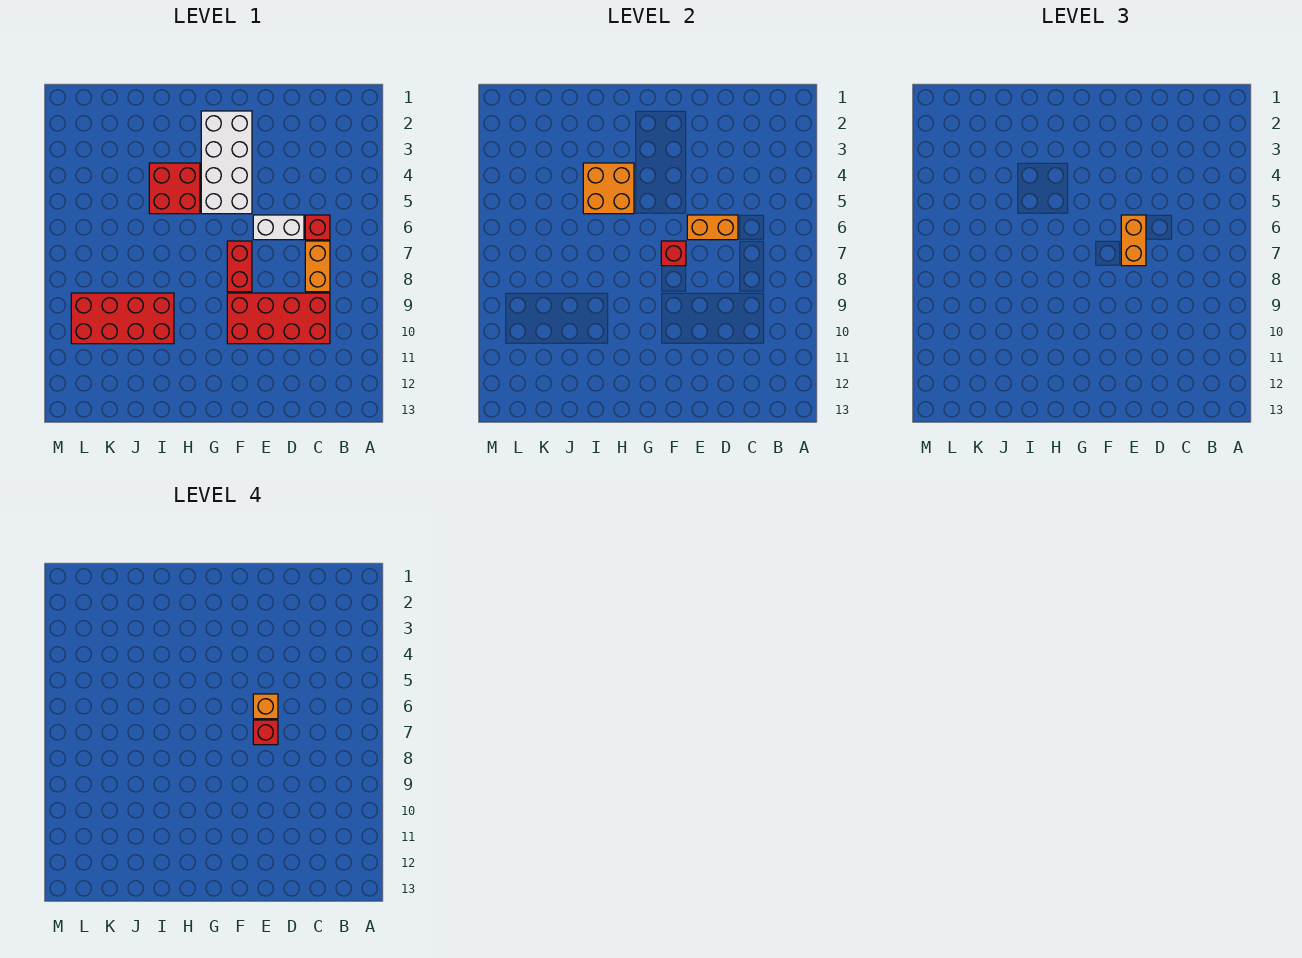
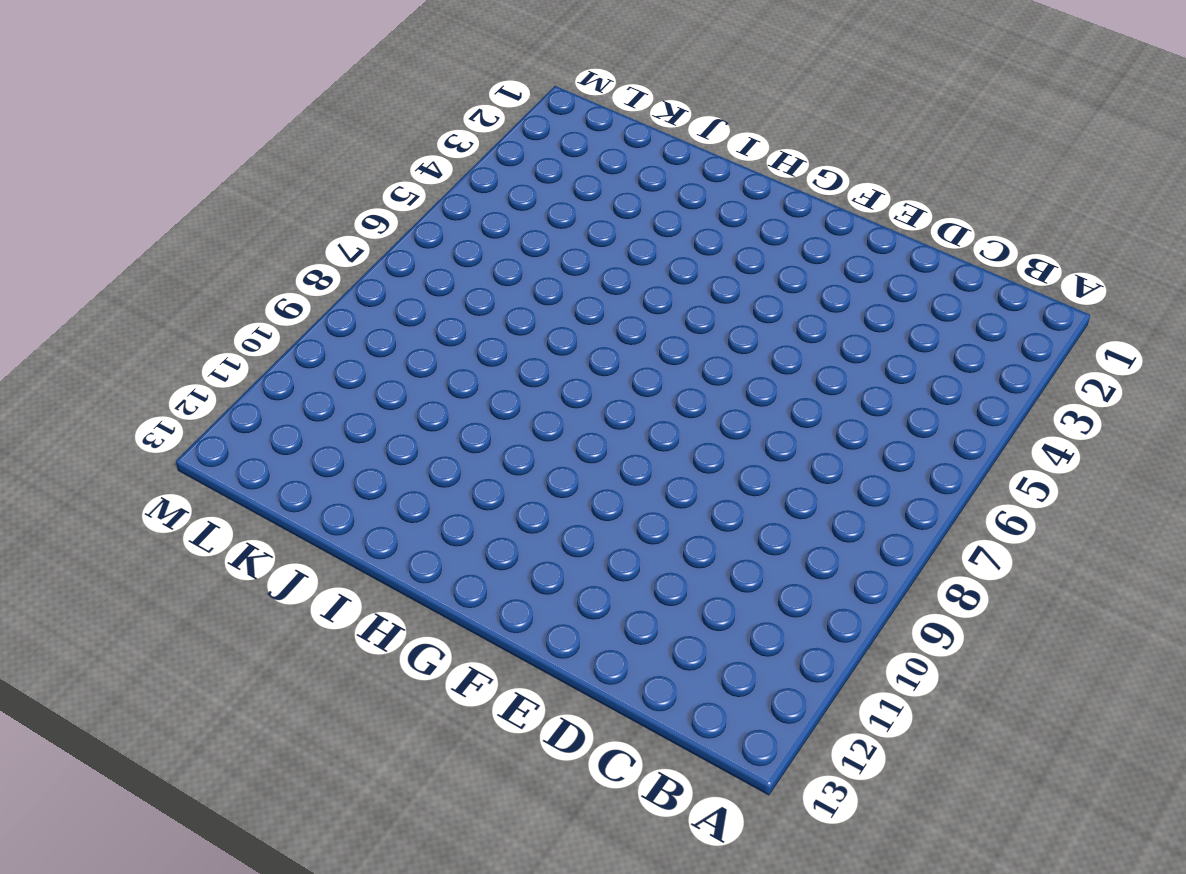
none -> red brick C6 level 1
none -> orange brick C7:C8 level 1
none -> red brick C9:F10 level 1

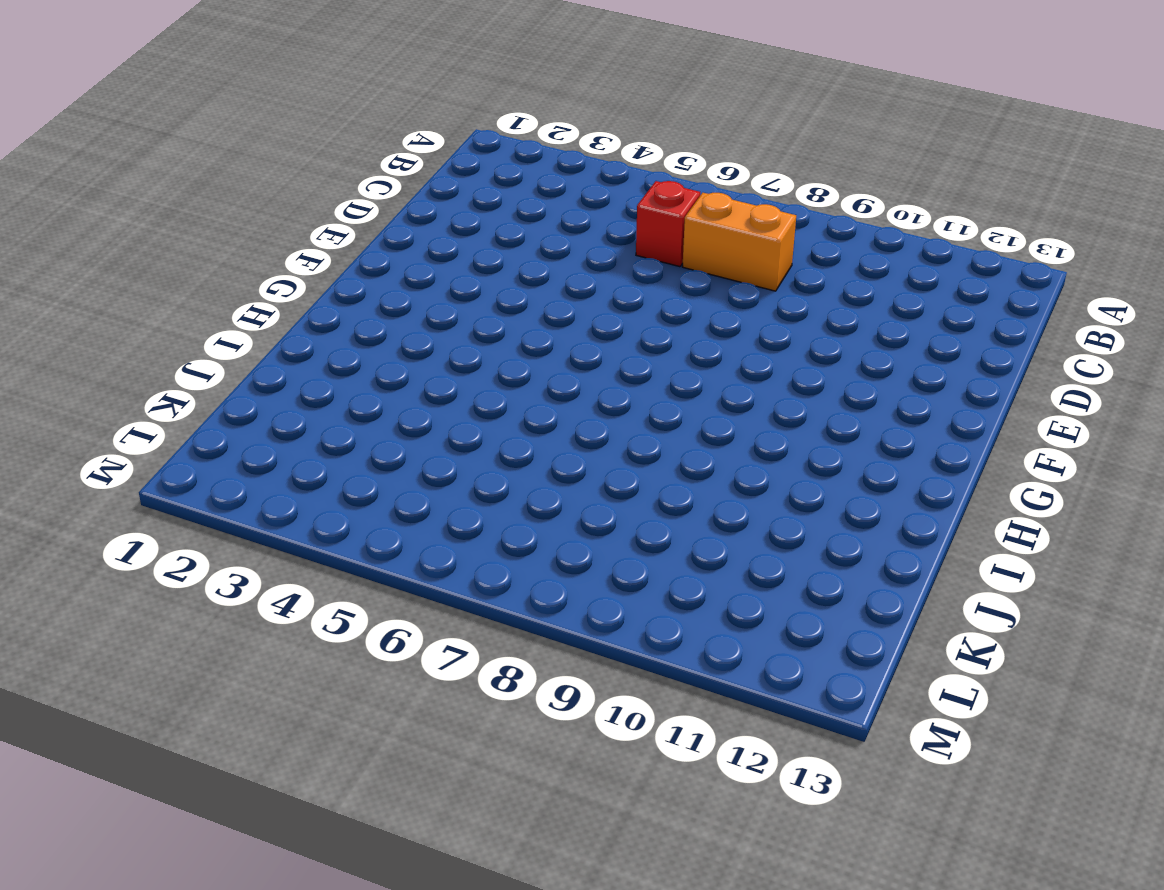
none -> red brick C9:F10 level 1
none -> white brick D6:E6 level 1
none -> white brick F2:G5 level 1

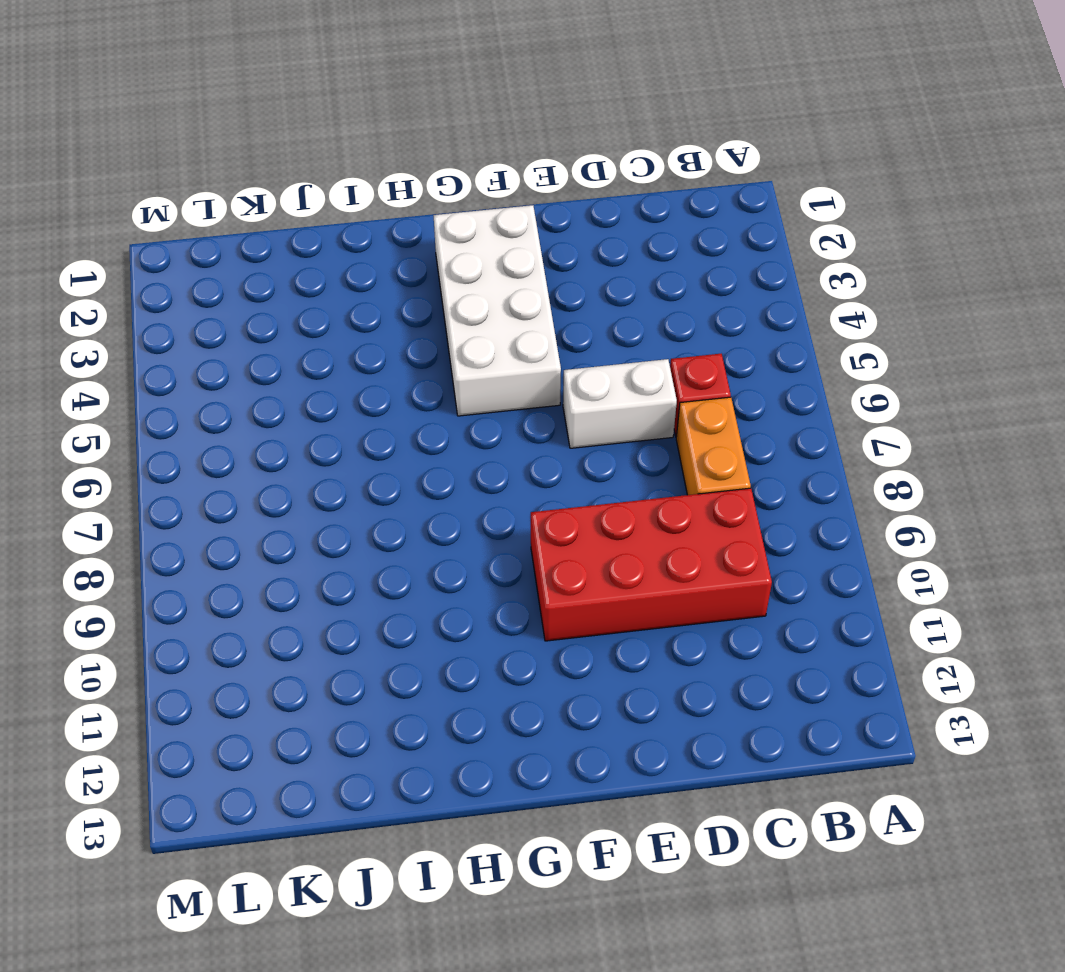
none -> red brick F7:F8 level 1
none -> red brick H4:I5 level 1
none -> red brick I9:L10 level 1

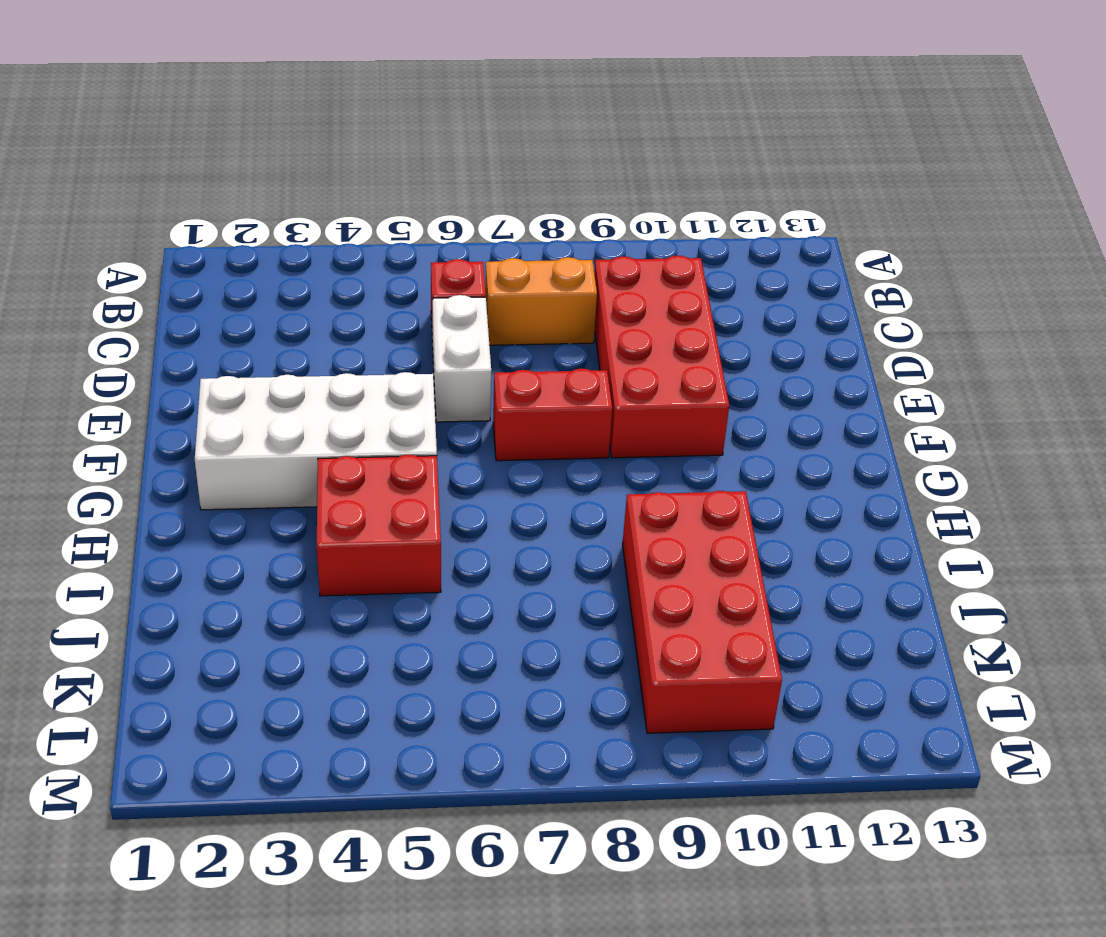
none -> orange brick D6:E6 level 2
none -> red brick F7 level 2
none -> orange brick H4:I5 level 2

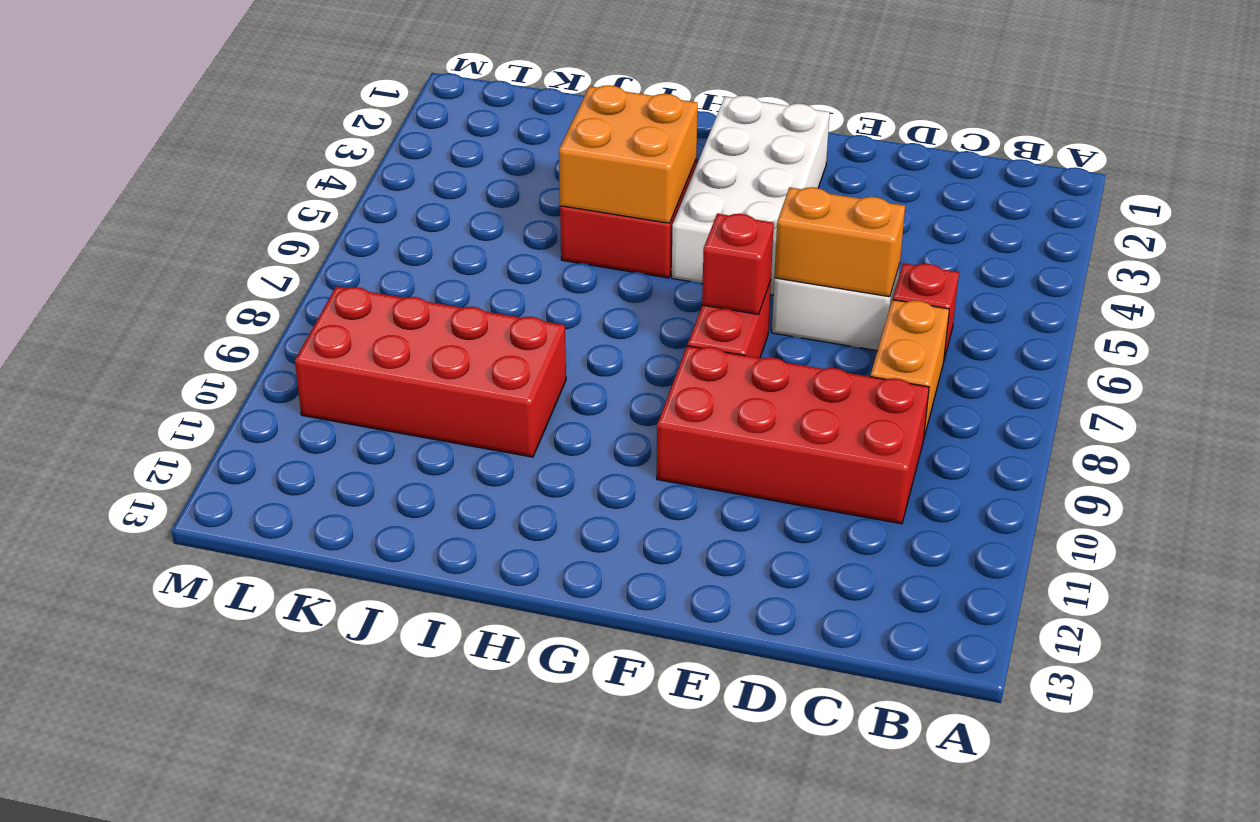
none -> orange brick E6:E7 level 3
none -> orange brick E6 level 4
none -> red brick E7 level 4

